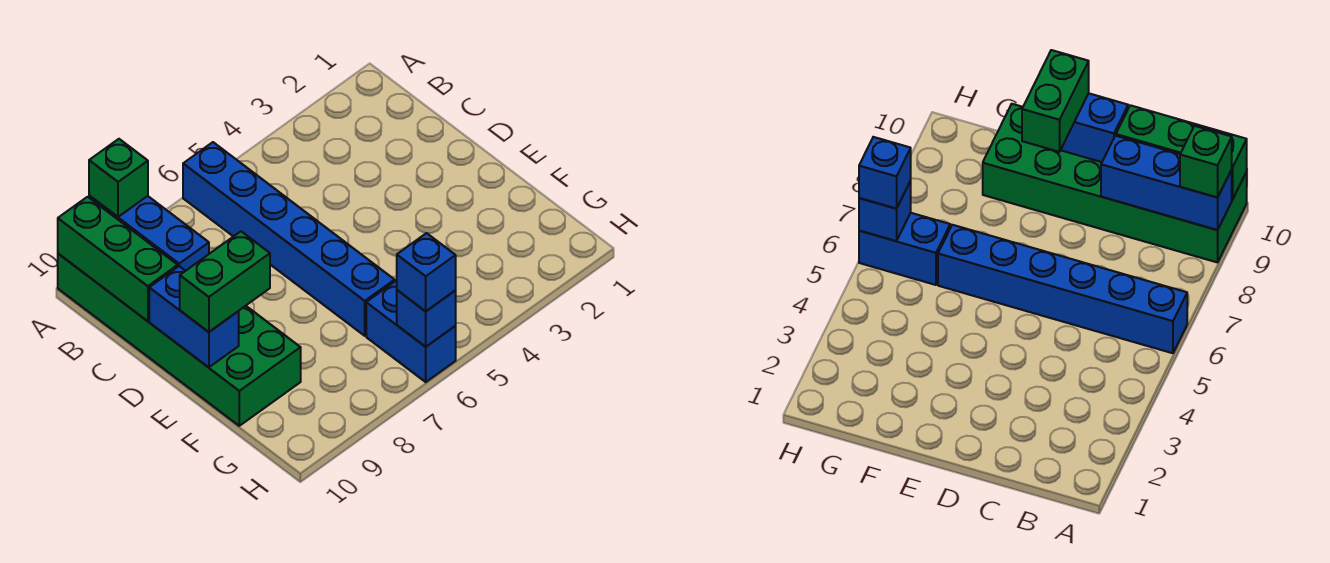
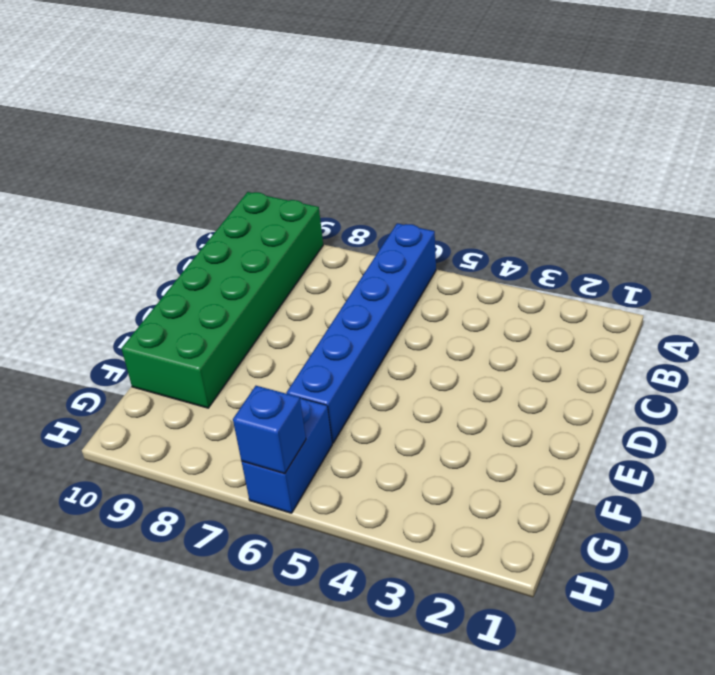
none -> blue brick A9:C9 level 2
none -> green brick A10:C10 level 2

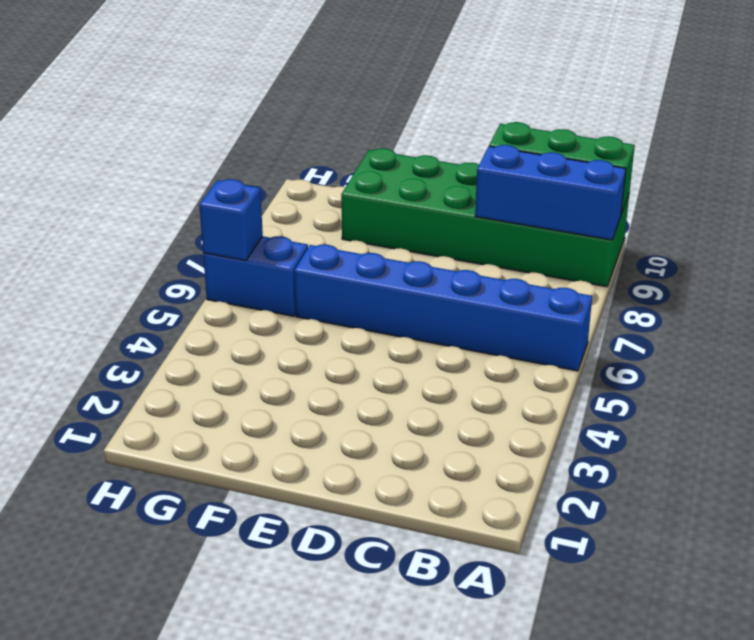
none -> blue brick D10:E10 level 2
none -> green brick A9 level 3

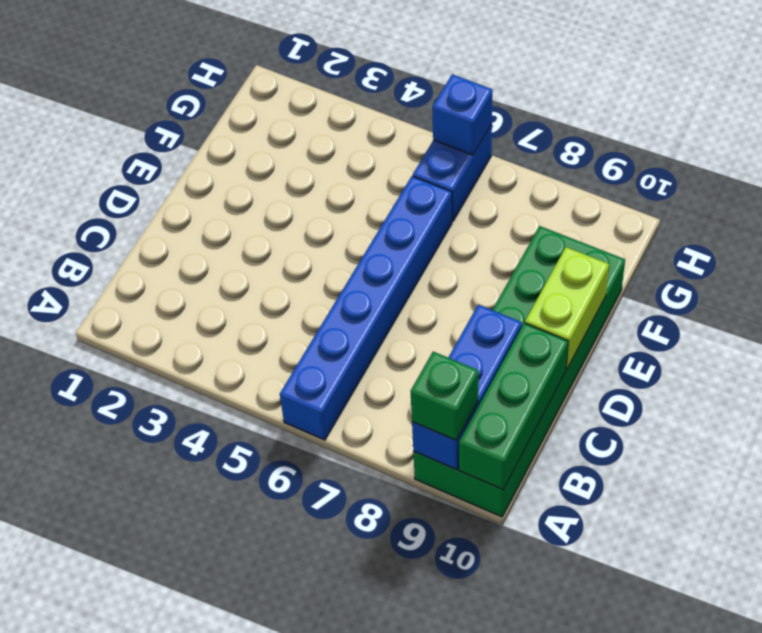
lime brick D10:E10 level 2 -> blue brick D10:E10 level 2
none -> green brick E9:E10 level 3
none -> blue brick H6 level 3

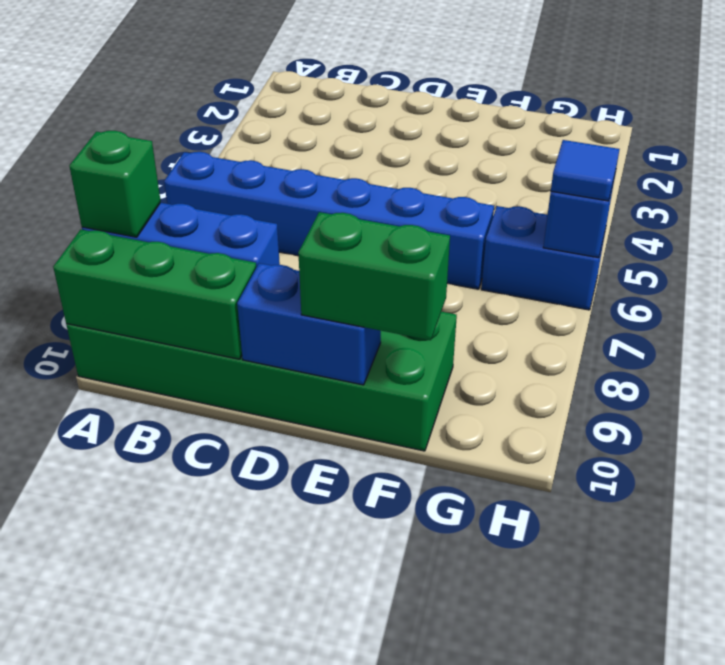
green brick E10:F10 level 3 -> green brick E9:E10 level 3
blue tile H6 level 3 -> blue brick H6 level 3

